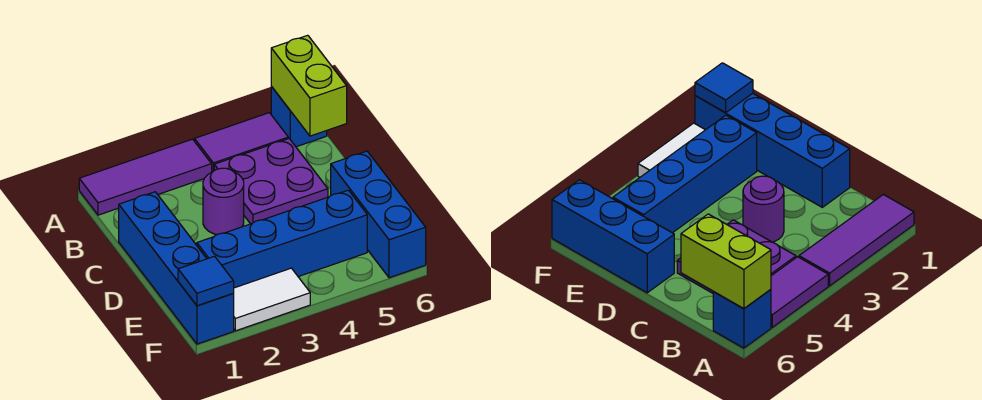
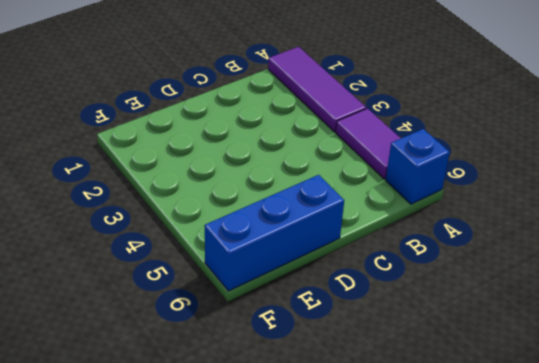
none -> purple plate B4:C5 level 1
none -> blue brick C1:F1 level 1

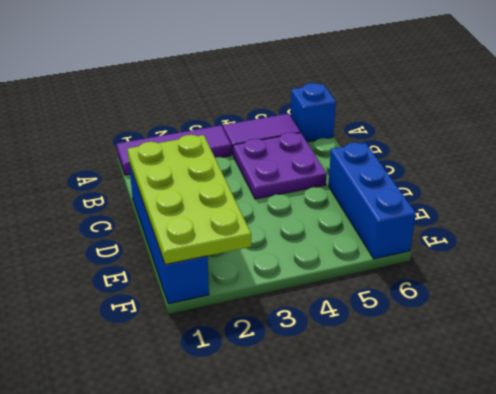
lime plate C1:F2 level 2 -> blue tile F1 level 2
none -> purple round brick C3 level 1
none -> blue brick E2:E5 level 1

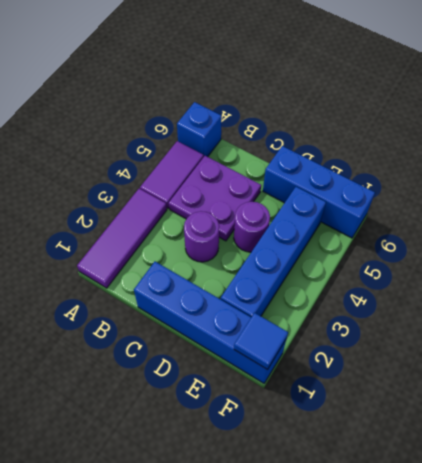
purple round brick D4 level 1 -> none
none -> white tile F2:F3 level 1
none -> lime brick A6:B6 level 2

